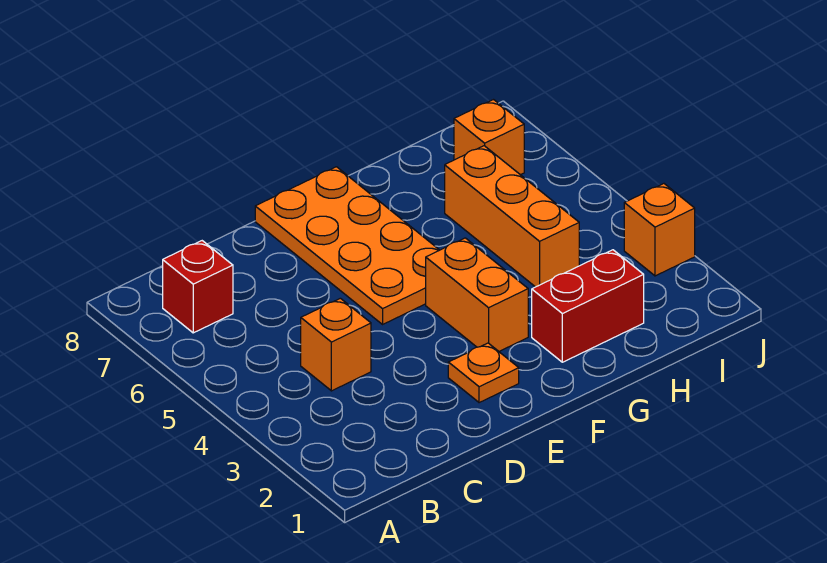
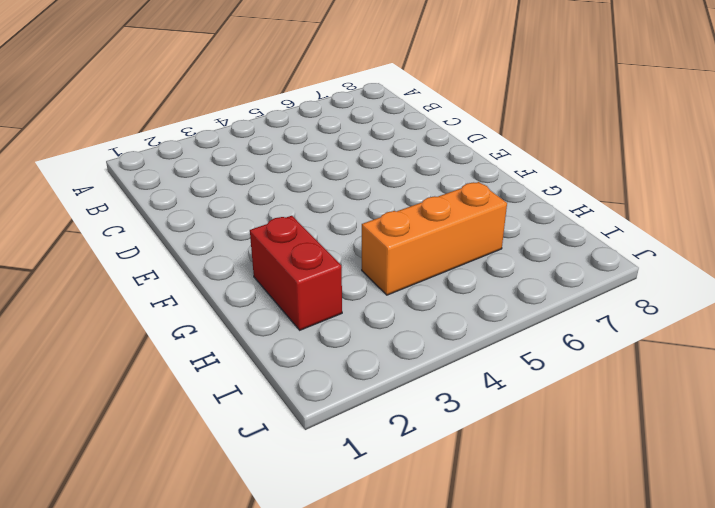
none -> red brick B7 level 1
none -> orange brick C4 level 1

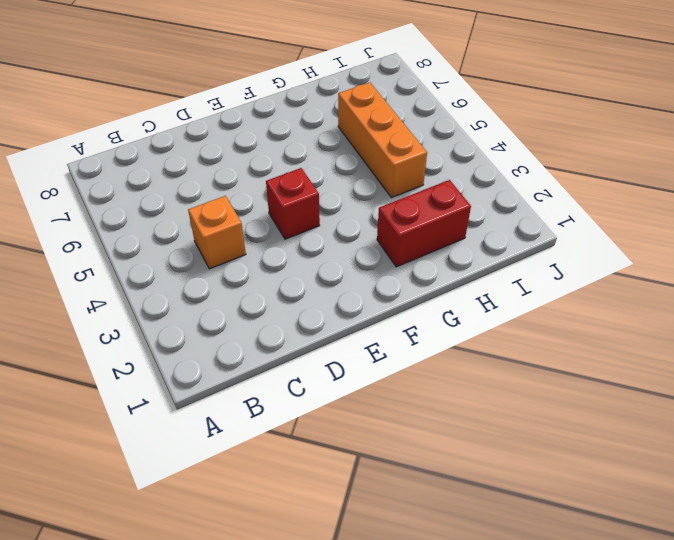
red brick E4 level 1 -> red brick B7 level 1
none -> orange plate E2 level 1
none -> orange plate E5:F8 level 1

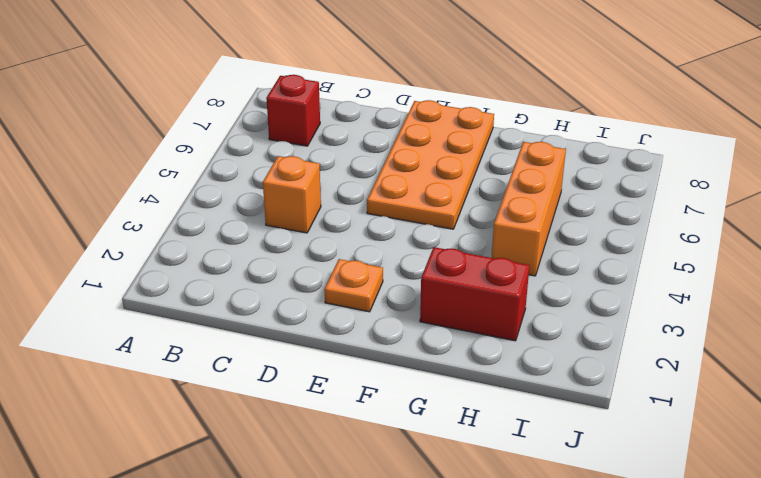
none -> orange brick F3:F4 level 1
none -> orange brick I7 level 1

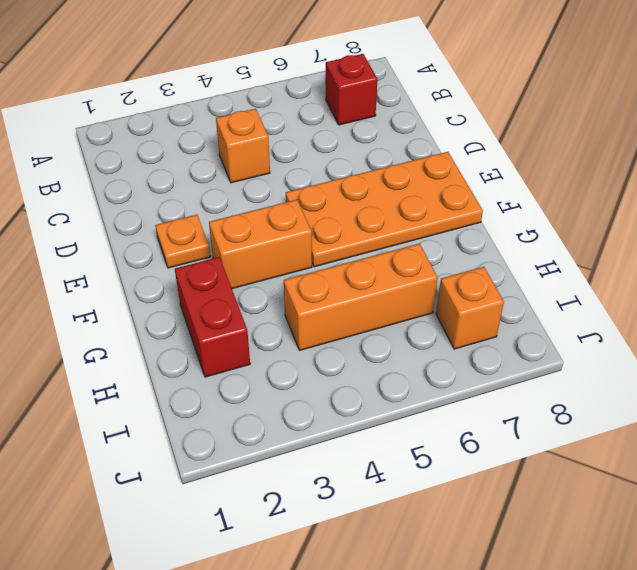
none -> orange brick J3 level 1

